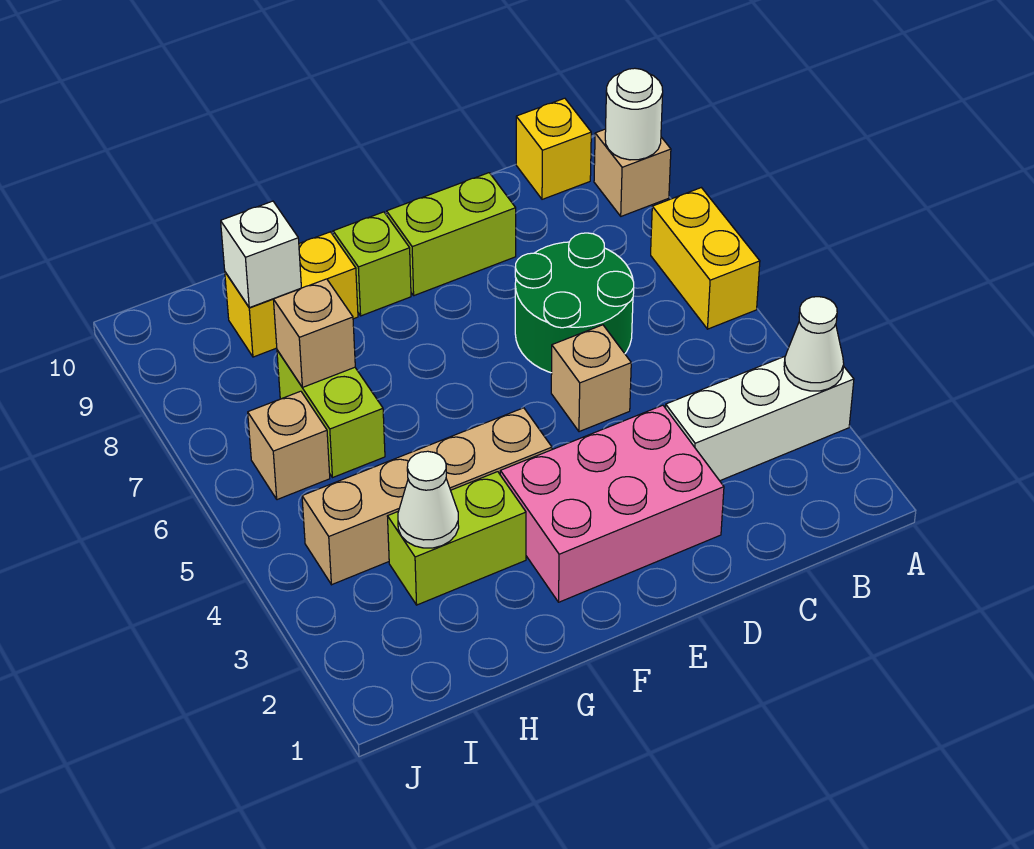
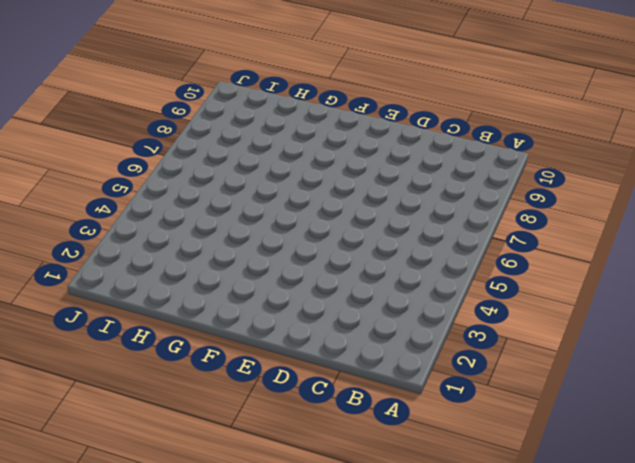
none -> white brick A3:C3 level 1
none -> yellow brick A6:A7 level 1
none -> tan brick A9 level 1

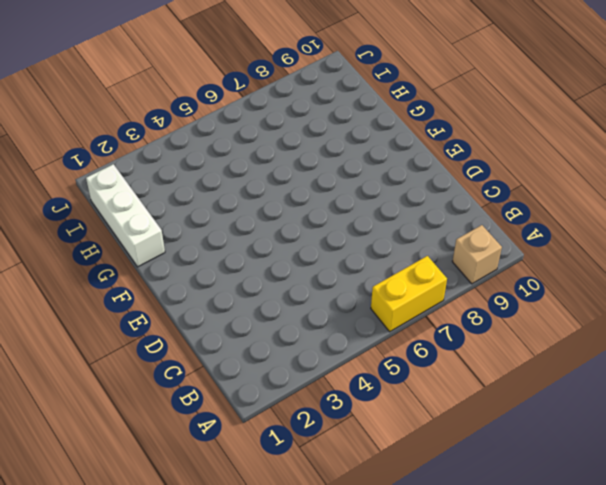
white brick G1:I1 level 1 -> white brick A3:C3 level 1
none -> yellow brick B10 level 1
none -> green round brick C6:D7 level 1
none -> pink brick D2:F3 level 1

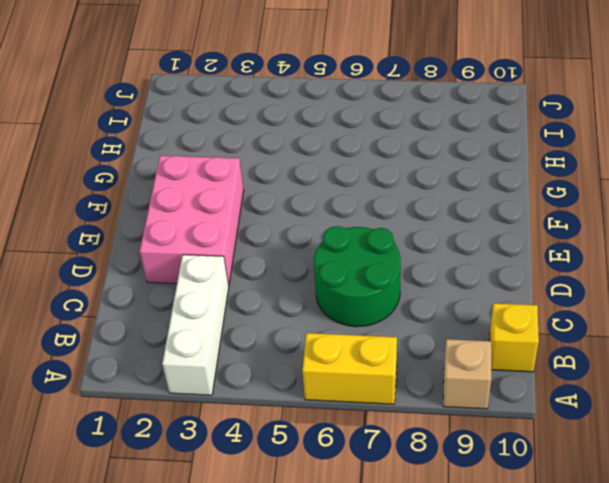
none -> tan brick D5 level 1
none -> lime brick D9:E9 level 1
none -> tan brick F4:I4 level 1

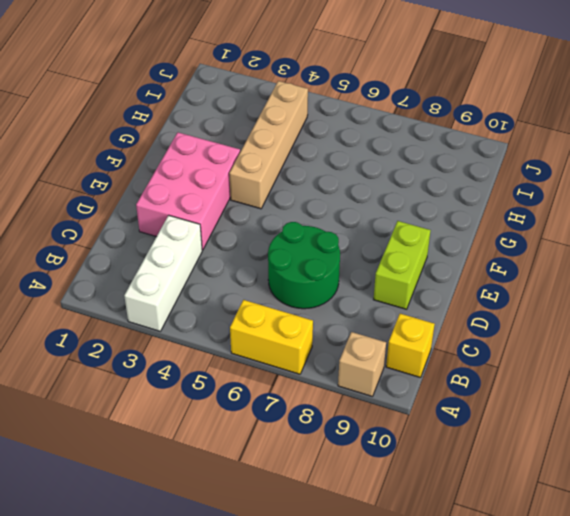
none -> tan brick D5 level 1
none -> lime brick F9 level 1
none -> lime brick G3:H3 level 1

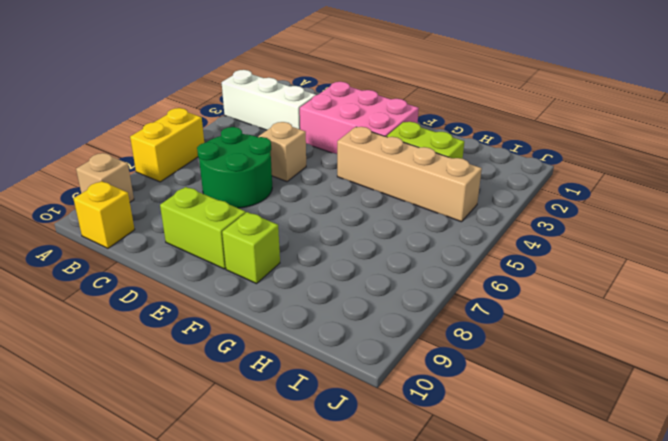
none -> yellow brick G9:H9 level 1
none -> lime brick H6:H7 level 1
none -> tan brick I6 level 1

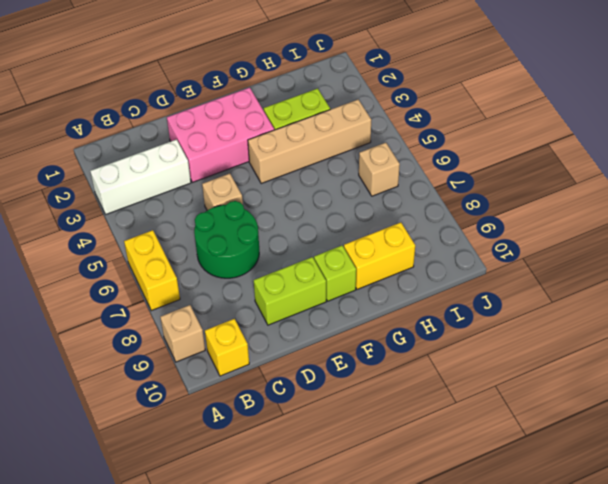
none -> lime brick H6:H7 level 1
none -> white cone A3 level 2
none -> white round brick A9 level 2

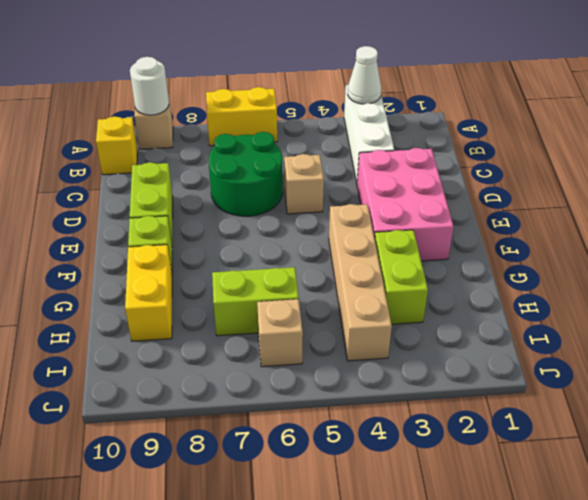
none -> white cone H3 level 2
none -> tan brick H7 level 2
none -> white brick H9 level 2

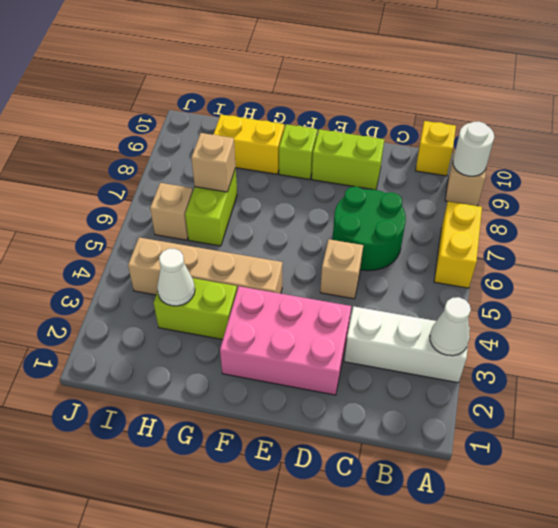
none -> white brick H9 level 2

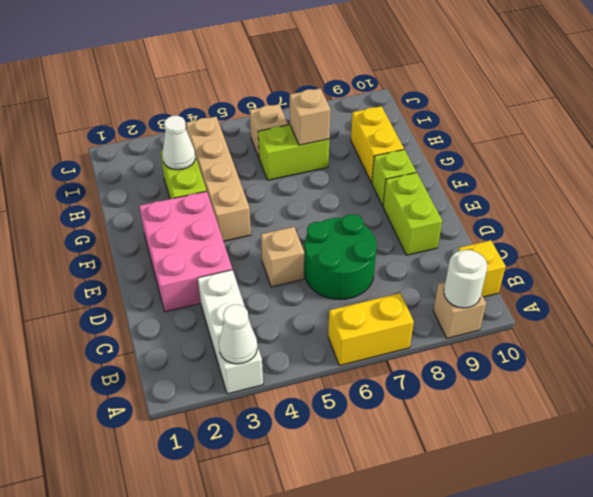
none -> white brick H9 level 2

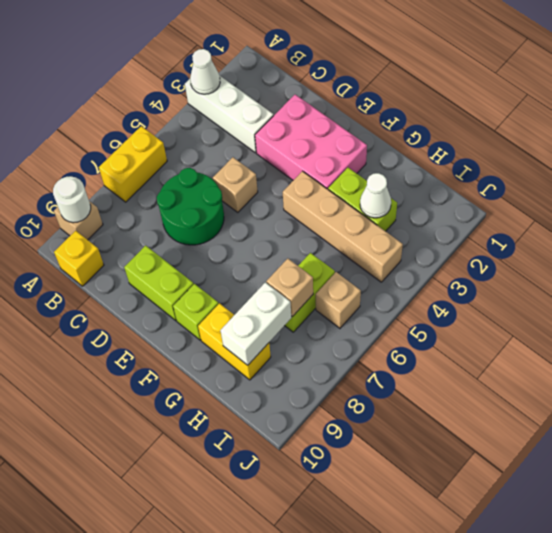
white brick H8:H9 level 2 -> white brick H9 level 2

